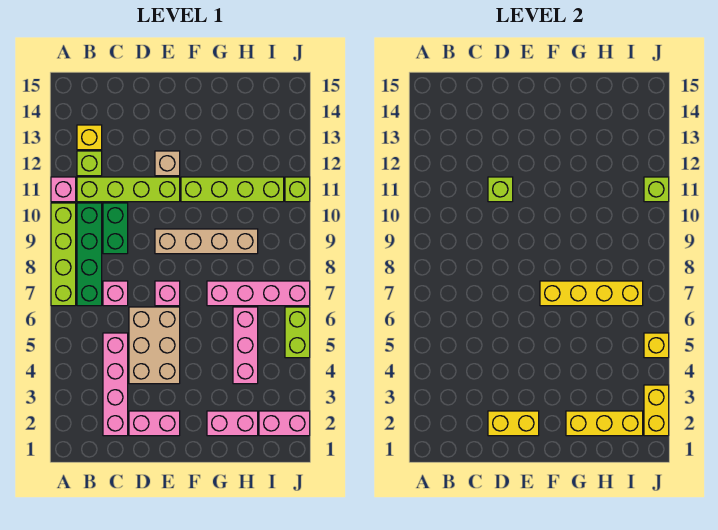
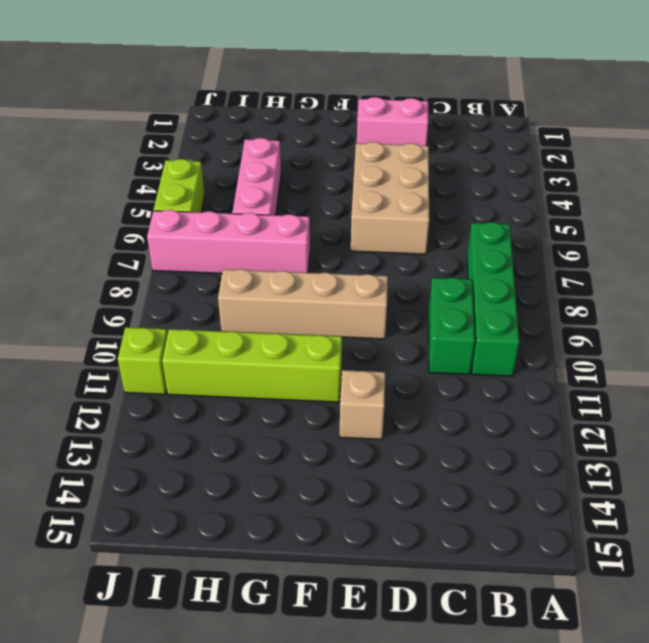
none -> lime brick A7:A10 level 1
none -> pink brick A11 level 1
none -> lime brick B11:E11 level 1

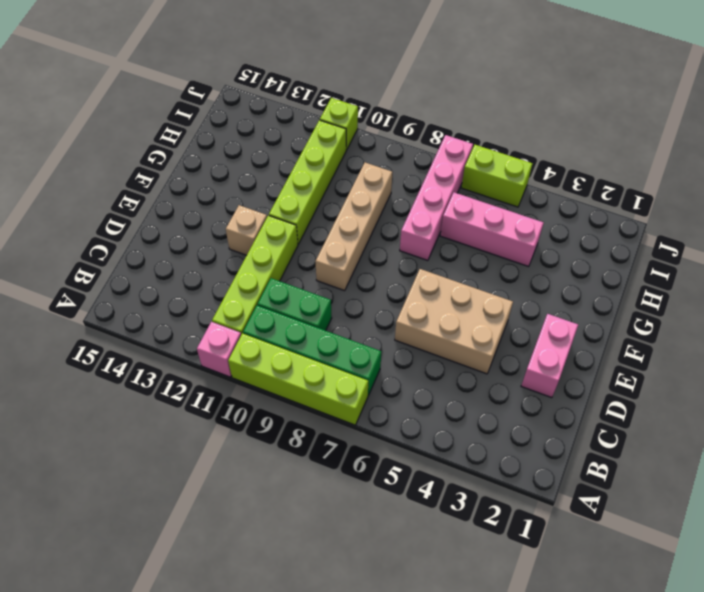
none -> lime brick B12 level 1
none -> yellow brick B13 level 1
none -> pink brick C2:C5 level 1

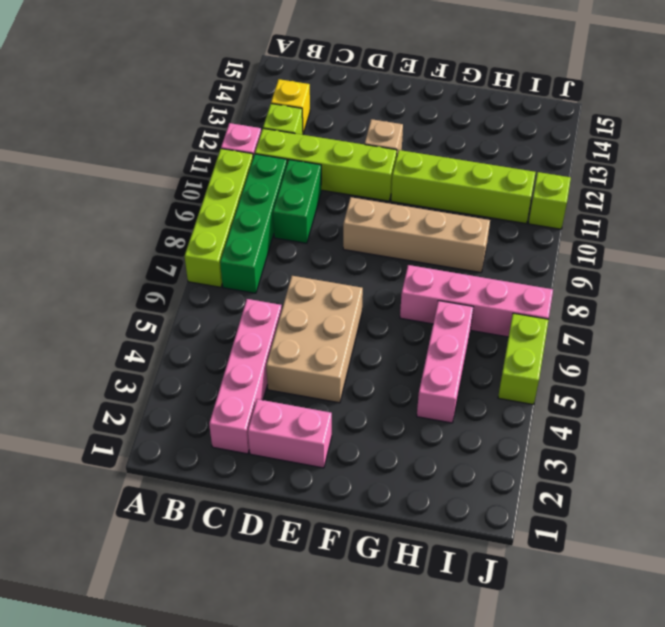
none -> pink brick C7 level 1
none -> pink brick E7 level 1
none -> pink brick G2:H2 level 1

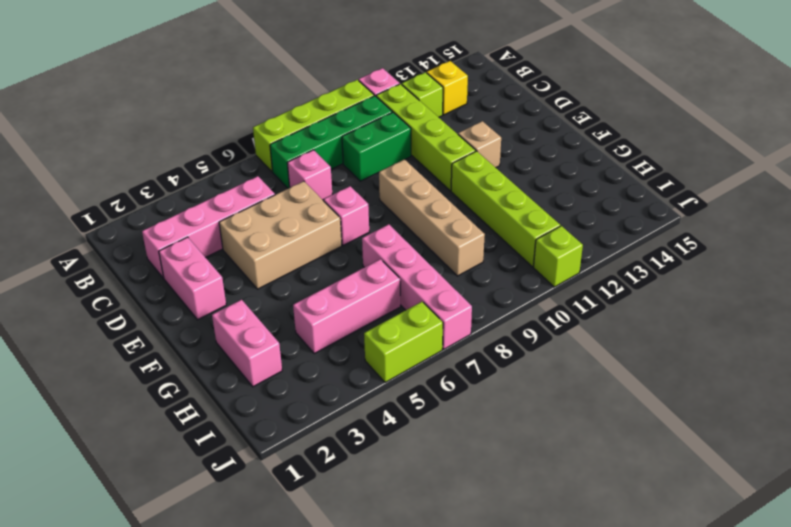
none -> pink brick I2:J2 level 1
none -> yellow brick D2:E2 level 2
none -> lime brick D11 level 2

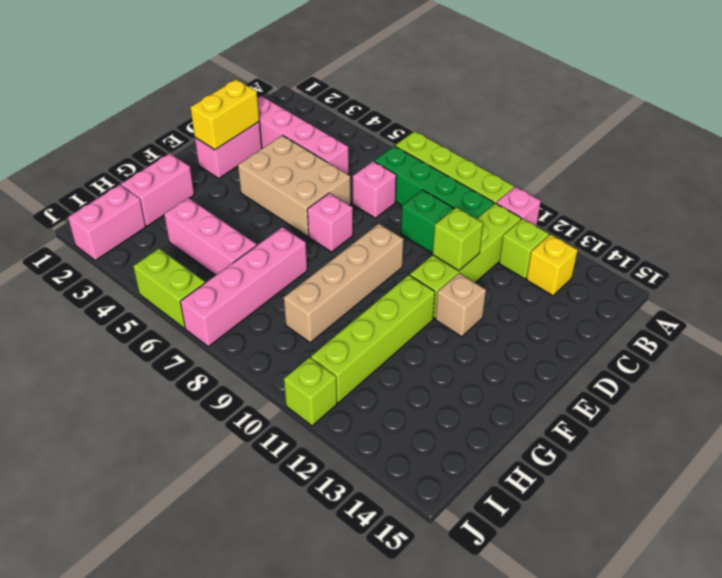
none -> yellow brick F7:I7 level 2
none -> yellow brick G2:I2 level 2
none -> yellow brick J2:J3 level 2

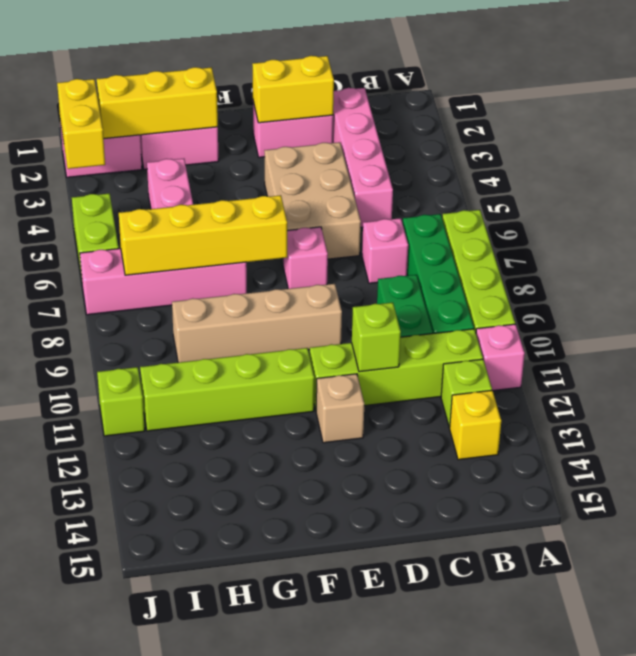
none -> yellow brick J5 level 2
none -> lime brick J11 level 2

